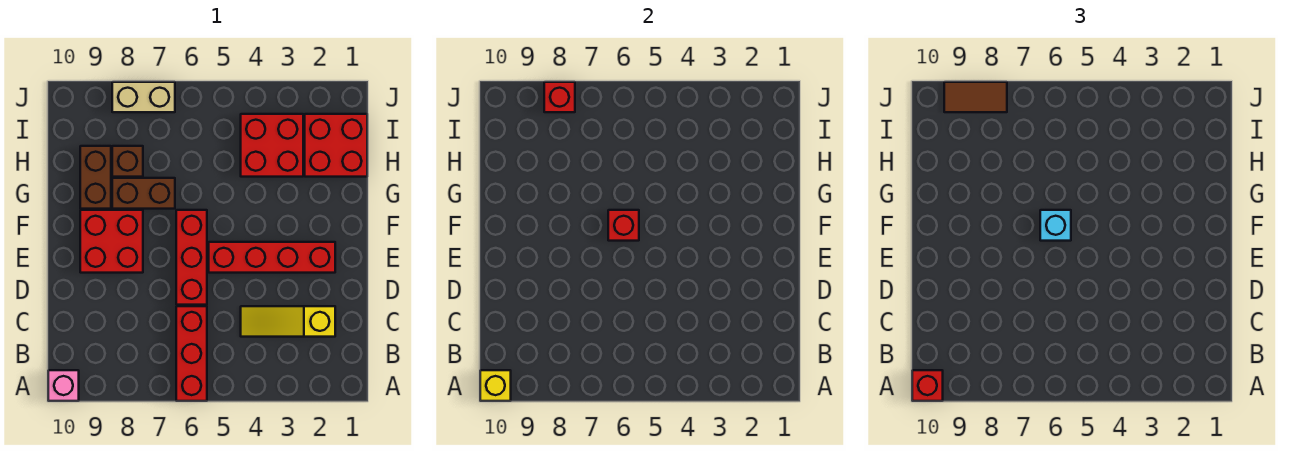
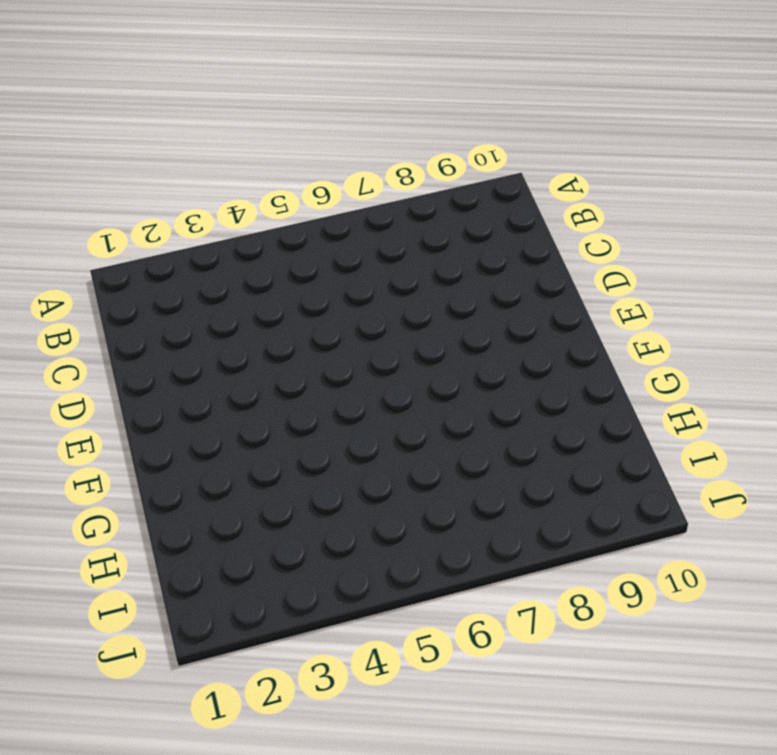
none -> red brick A6:C6 level 1
none -> pink brick A10 level 1
none -> yellow slope C2:C4 level 1 top 2

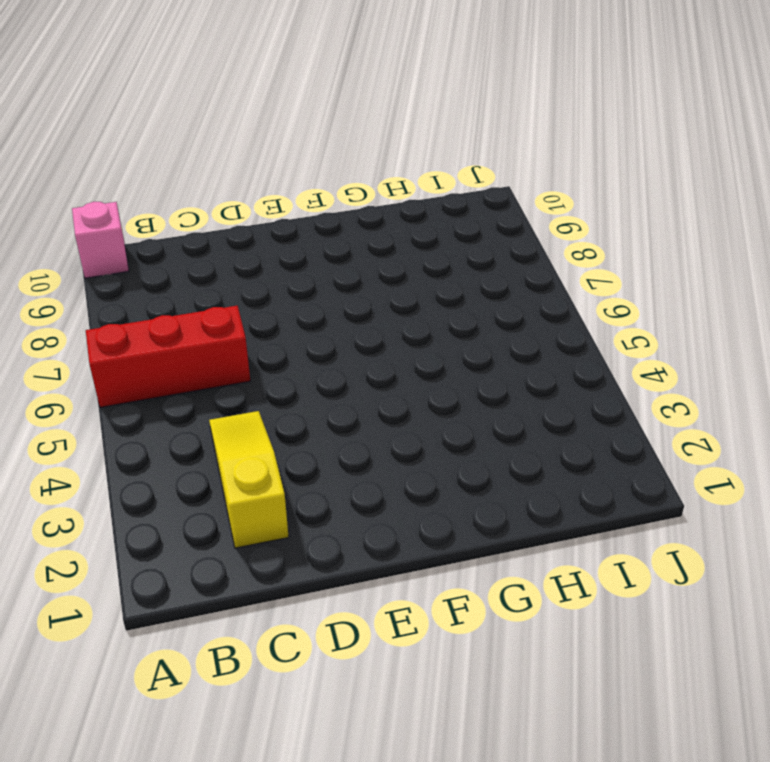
none -> red brick D6:F6 level 1
none -> red brick E2:E5 level 1
none -> red brick E8:F9 level 1

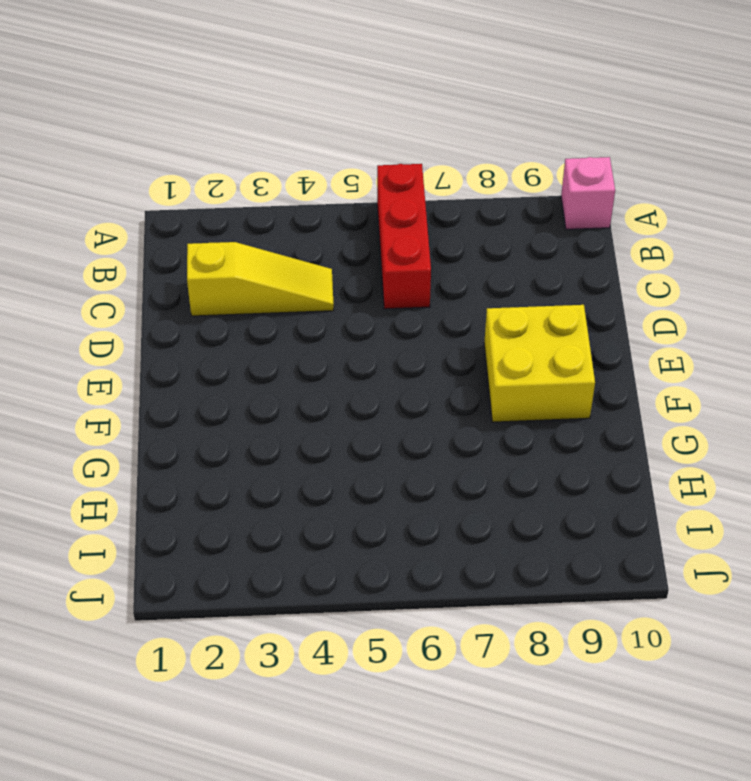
yellow brick E8:F9 level 1 -> red brick E8:F9 level 1
none -> red brick D6:F6 level 1
none -> red brick E2:E5 level 1
none -> brown brick G7:G8 level 1

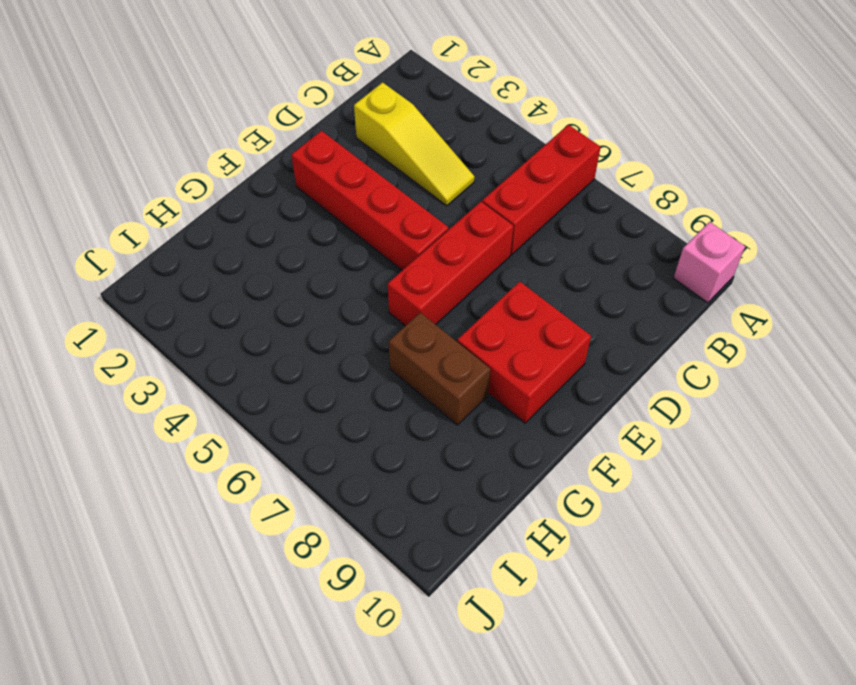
none -> brown brick G9:H9 level 1
none -> red brick H1:I2 level 1
none -> red brick H3:I4 level 1

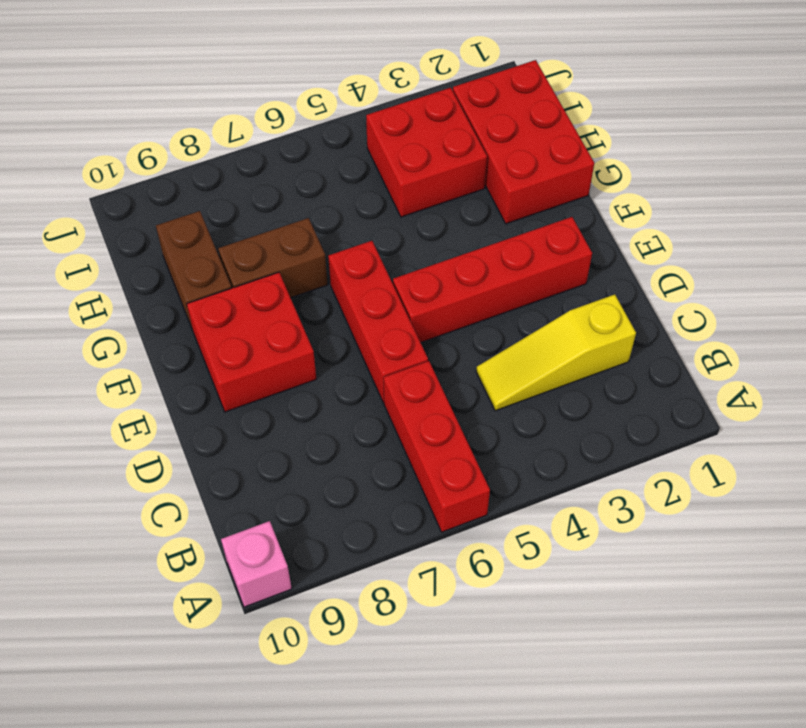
red brick G1:I2 level 1 -> red brick H1:I2 level 1
none -> brown brick H8 level 1
none -> tan brick J7:J8 level 1
none -> yellow brick A10 level 2

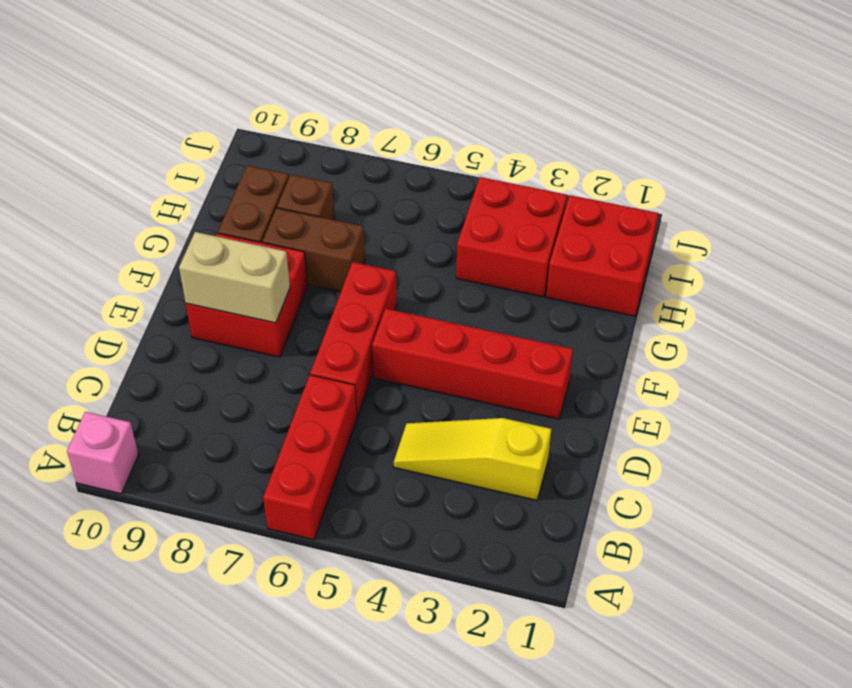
tan brick E8:E9 level 2 -> tan brick J7:J8 level 1
none -> yellow brick A10 level 2
none -> red brick F6 level 2
none -> red brick J8 level 2

